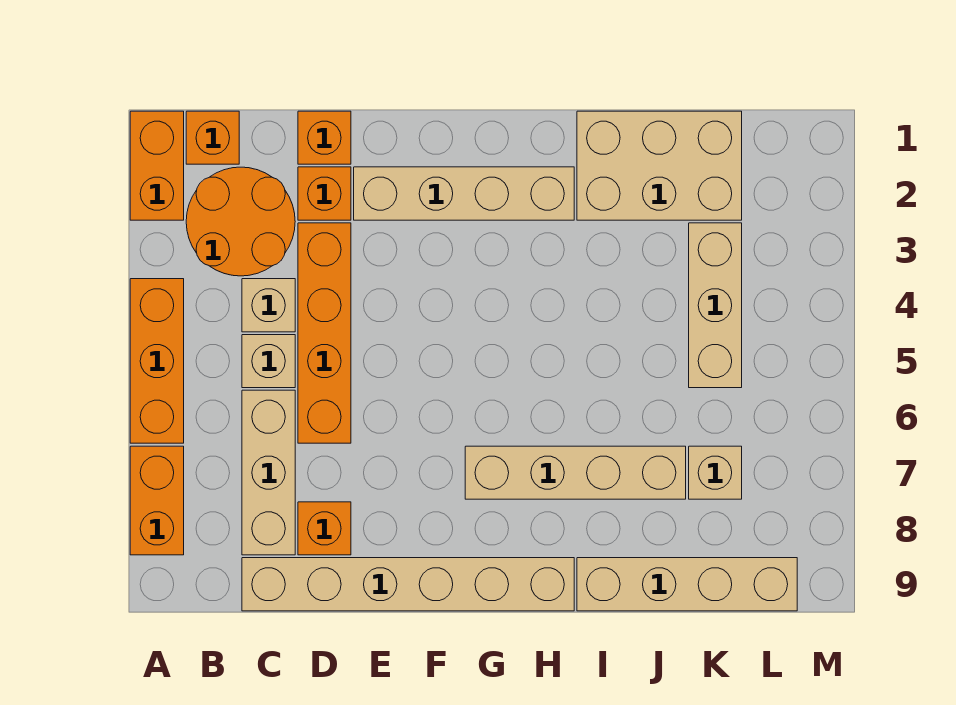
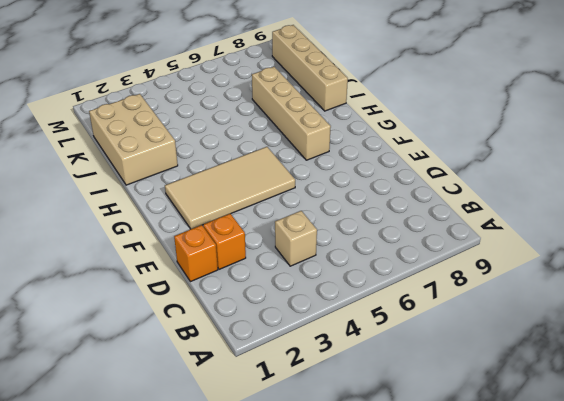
tan tile F2:G5 level 1 -> tan brick E2:H2 level 1
none -> orange brick A1:A2 level 1
none -> orange brick A4:A6 level 1
none -> orange brick A7:A8 level 1

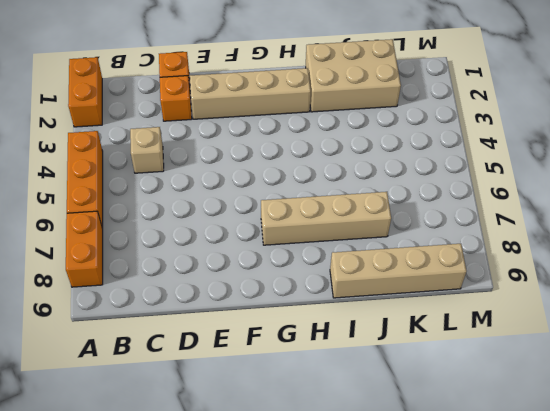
none -> orange brick B1 level 1
none -> orange round brick B2:C3 level 1
none -> tan brick C5 level 1

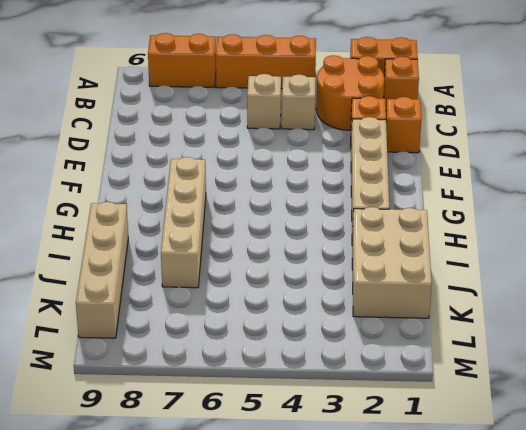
none -> tan brick C6:C8 level 1
none -> tan brick C9:H9 level 1
none -> orange brick D3:D6 level 1

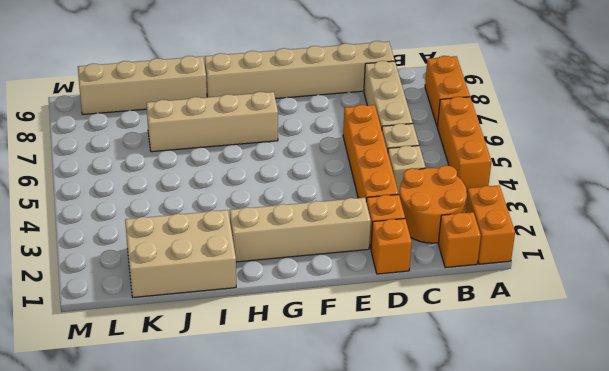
none -> orange brick D8 level 1
none -> tan brick K3:K5 level 1
none -> tan brick K7 level 1

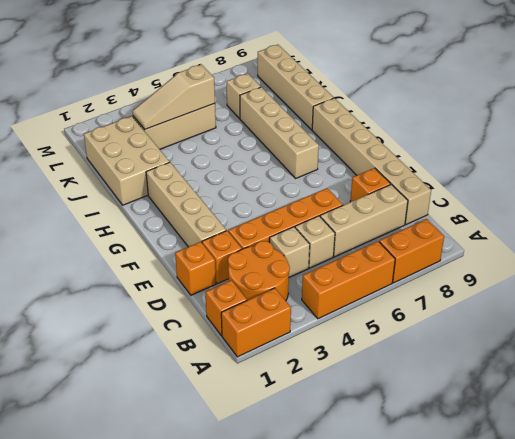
tan slope K3:K5 level 2 top 5 -> none

